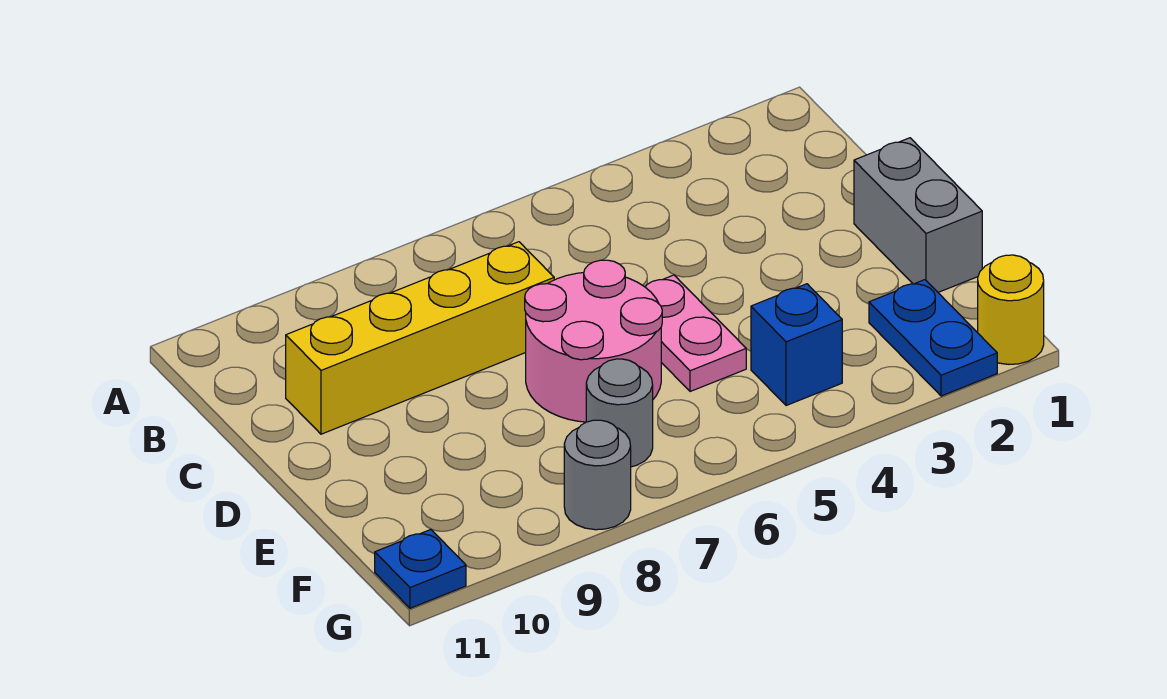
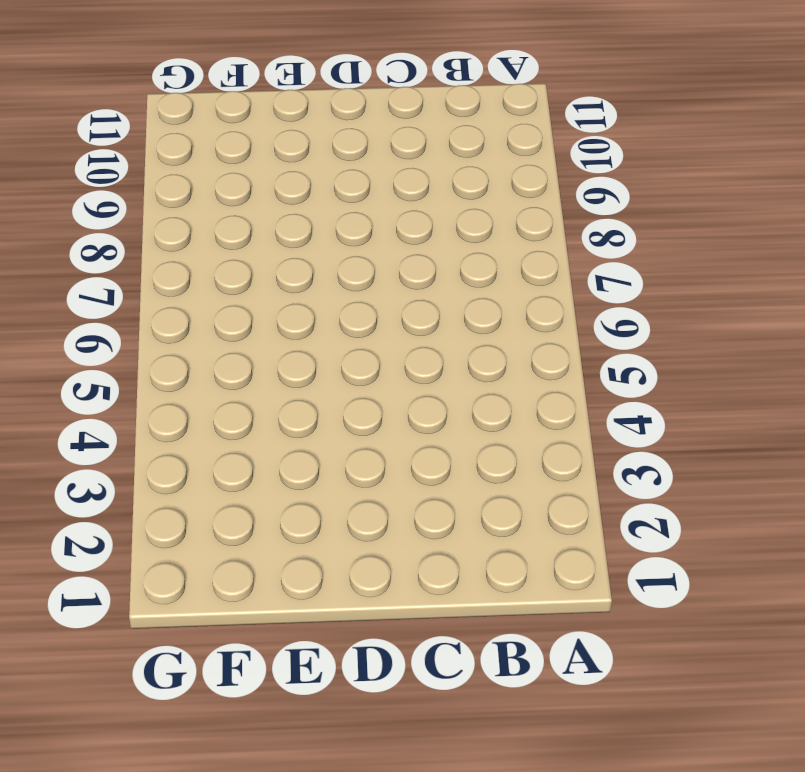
none -> yellow brick C7:C10 level 1
none -> grey brick D1:E1 level 1

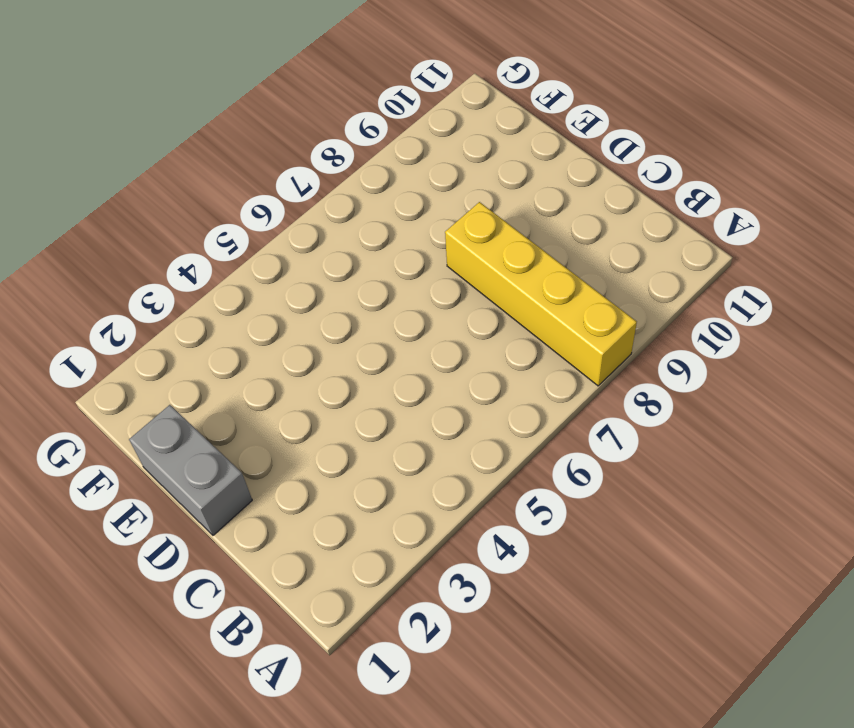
yellow brick A8:D8 level 1 -> yellow brick C7:C10 level 1
none -> pink plate D5:E5 level 1
none -> pink round brick D6:E7 level 1

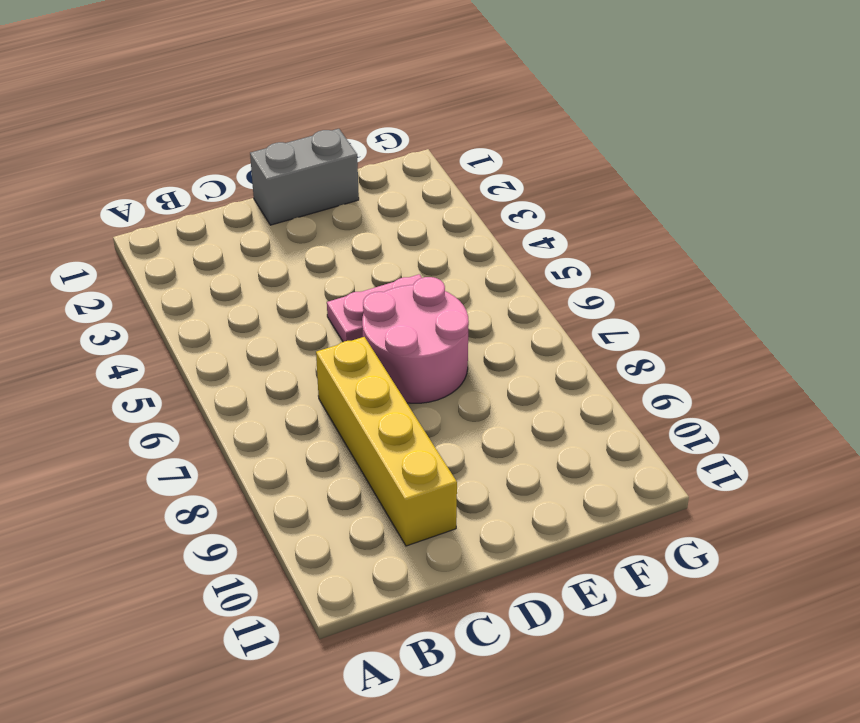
none -> blue plate F2:G2 level 1
none -> blue brick F4 level 1

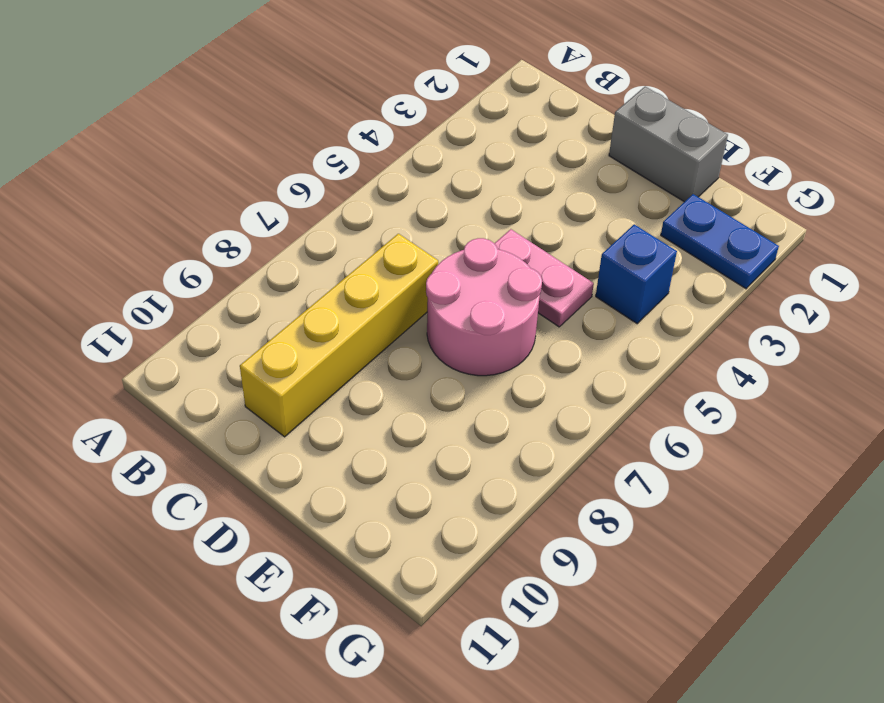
none -> grey round brick F7 level 1
none -> yellow round brick G1 level 1

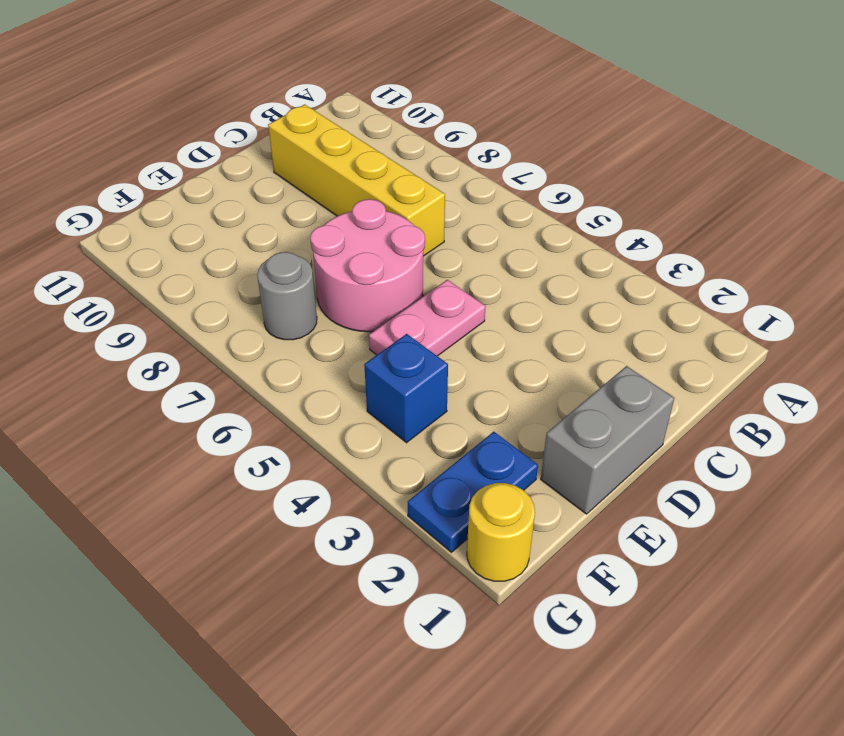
none -> grey round brick G8 level 1
none -> blue plate G11 level 1

